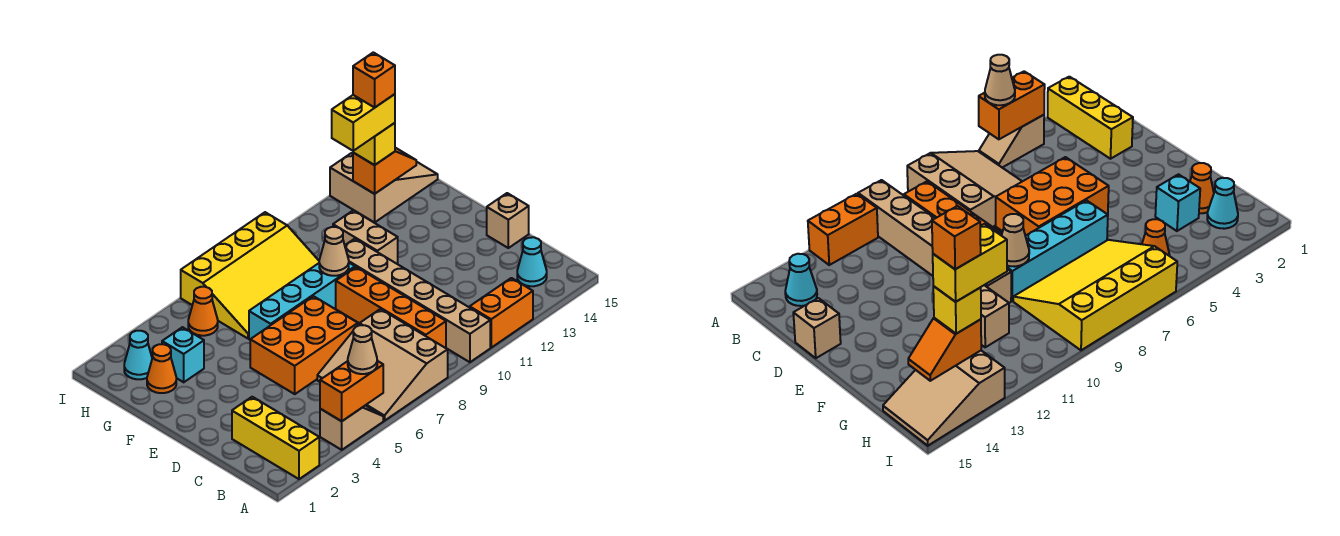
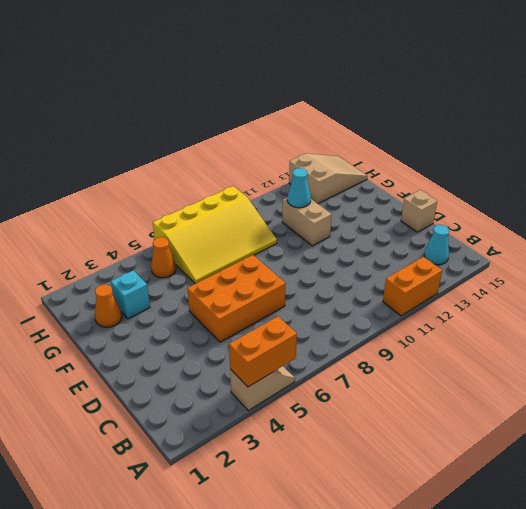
cyan cone G11 level 2 -> cyan cone H2 level 1
none -> yellow brick A2:C2 level 1
none -> tan slope A6:C8 level 1 top 8
none -> tan brick A10:F10 level 1

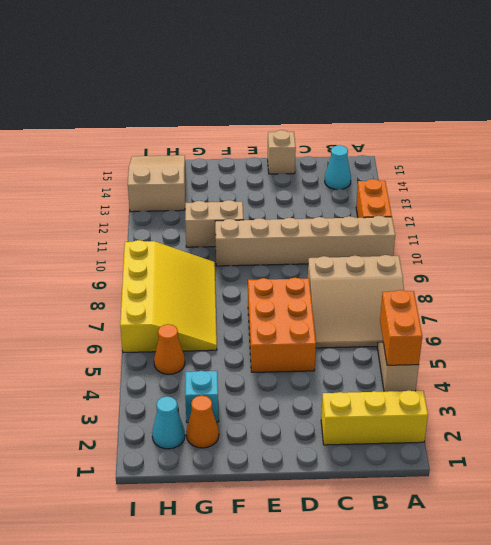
none -> orange brick B9:E9 level 1
none -> cyan brick F6:F9 level 1
none -> tan cone F9 level 2

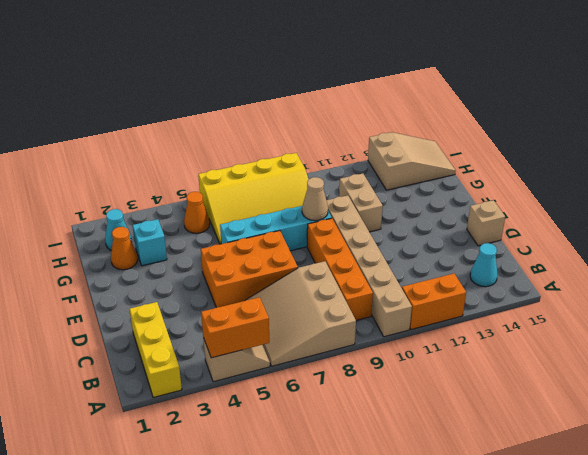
none -> orange slope H13:H14 level 2 top 13
none -> tan cone A5 level 3
none -> yellow brick H13 level 3

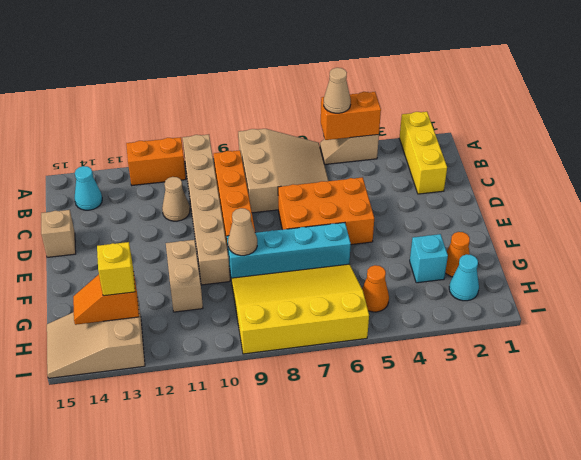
tan cone C11 level 1 -> none
none -> yellow brick H12:H13 level 4
none -> orange brick H13 level 5

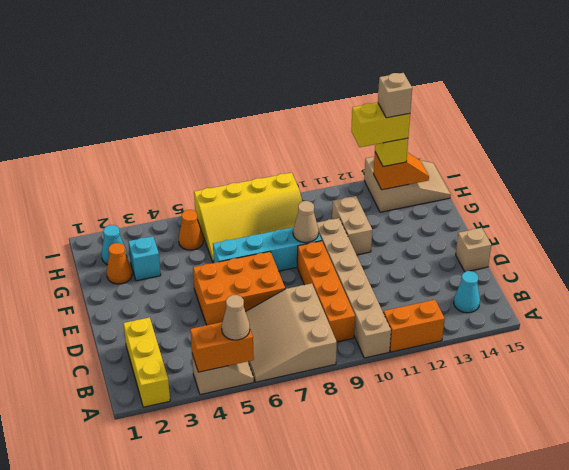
tan brick H13 level 5 -> orange brick H13 level 5

